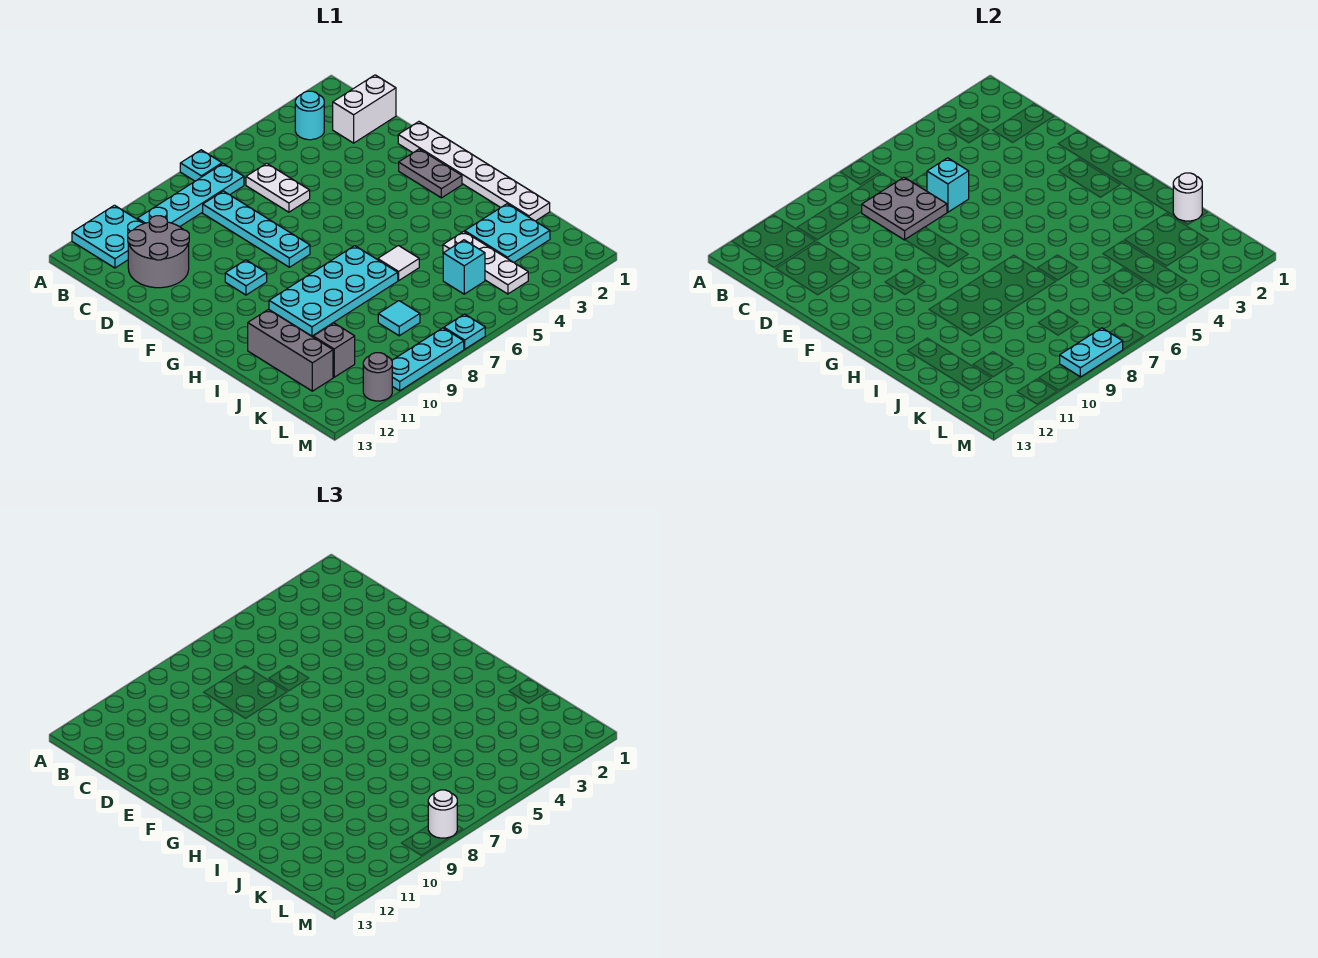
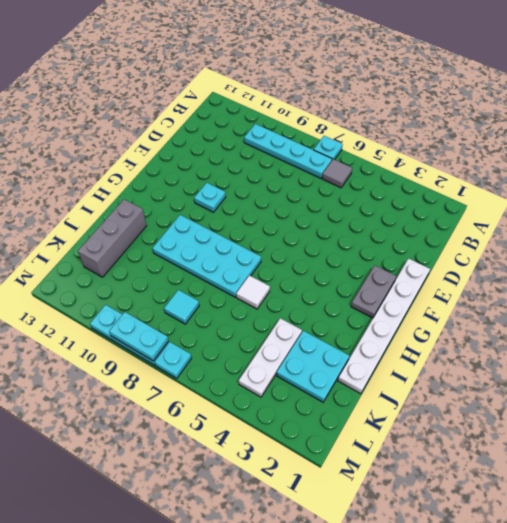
grey tile B6 level 1 -> none
none -> cyan plate A11:B12 level 1
none -> cyan round brick B3 level 1
none -> white brick C1:C2 level 1

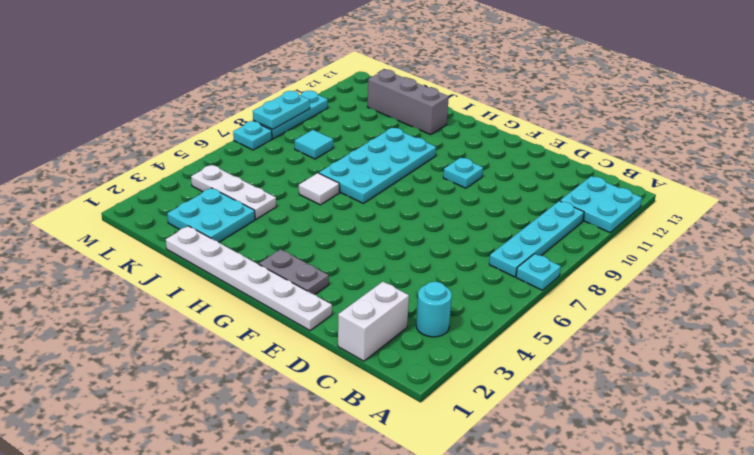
none -> white plate C6:D6 level 1
none -> cyan plate C8:F8 level 1
none -> grey round brick C11:D12 level 1

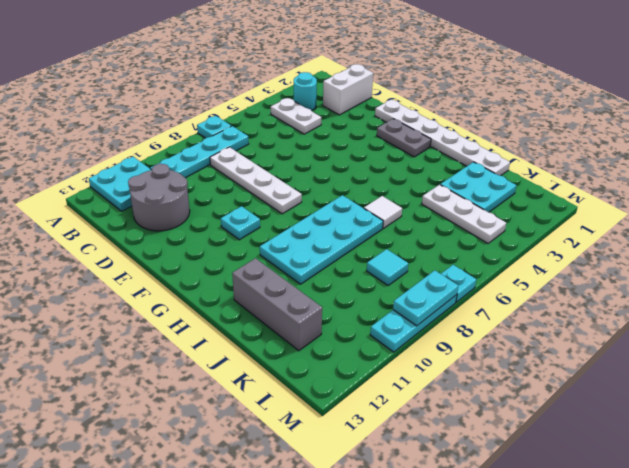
white plate B4:C4 level 1 -> white plate C6:D6 level 1
white plate C8:F8 level 1 -> cyan plate C8:F8 level 1
none -> cyan brick K5 level 1
none -> grey brick K11 level 1
none -> grey round brick M11 level 1

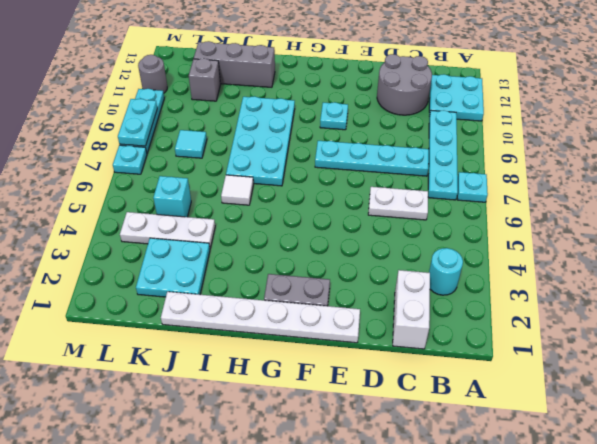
none -> grey plate C7:D8 level 2
none -> cyan brick D6 level 2
none -> white round brick J1 level 2

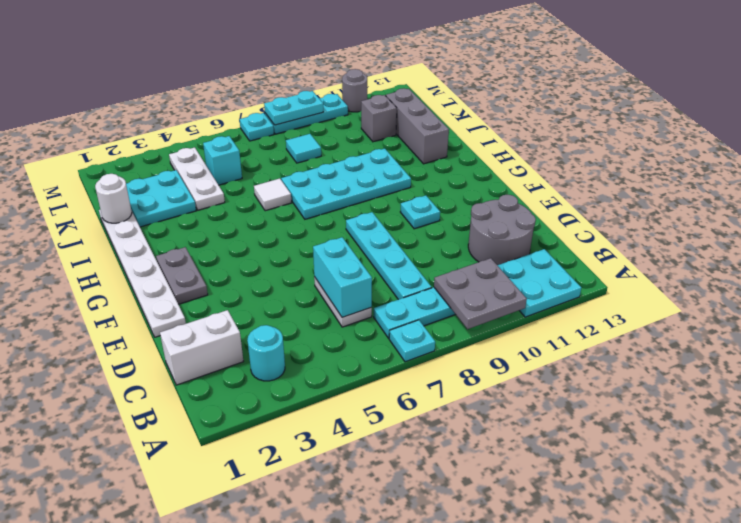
grey plate A9:B10 level 2 -> grey plate C7:D8 level 2
cyan brick C6:D6 level 2 -> cyan brick D6 level 2
none -> white round brick M8 level 3

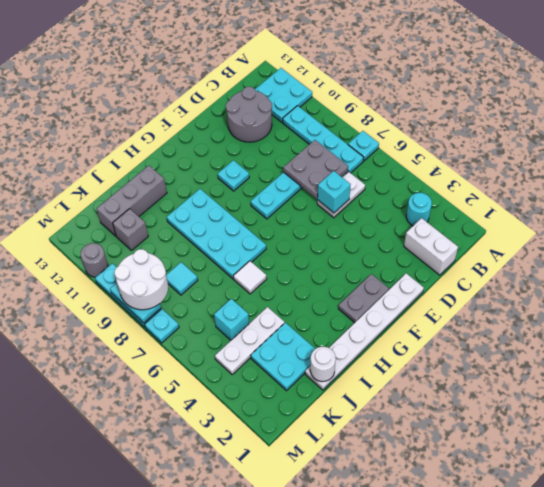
white round brick L8:M9 level 3 -> white round brick M8 level 3

